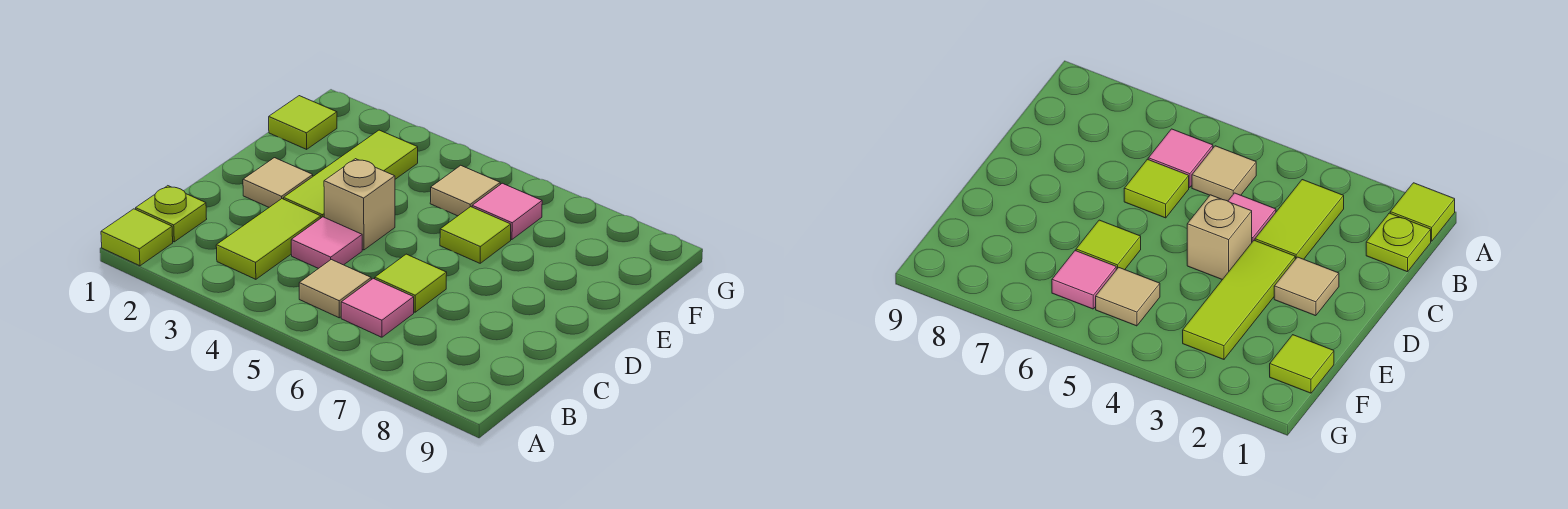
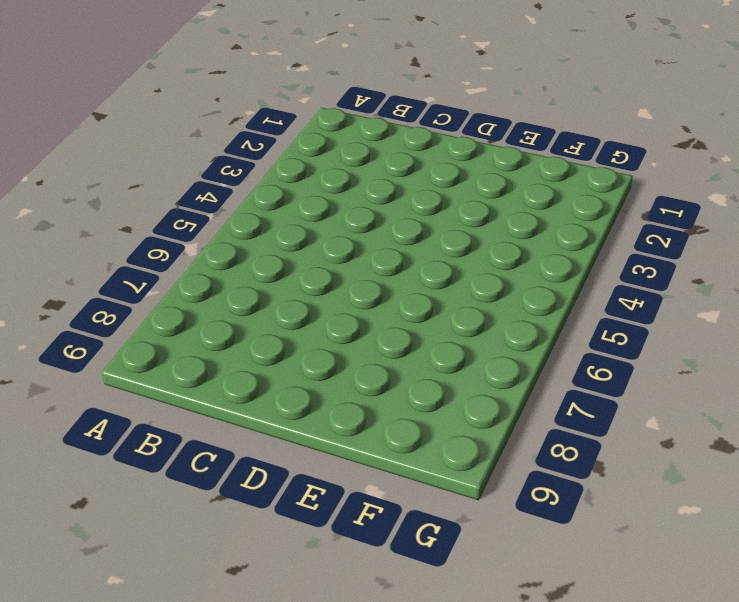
none -> lime tile A1 level 1
none -> lime plate B1 level 1
none -> lime tile B3:C3 level 1

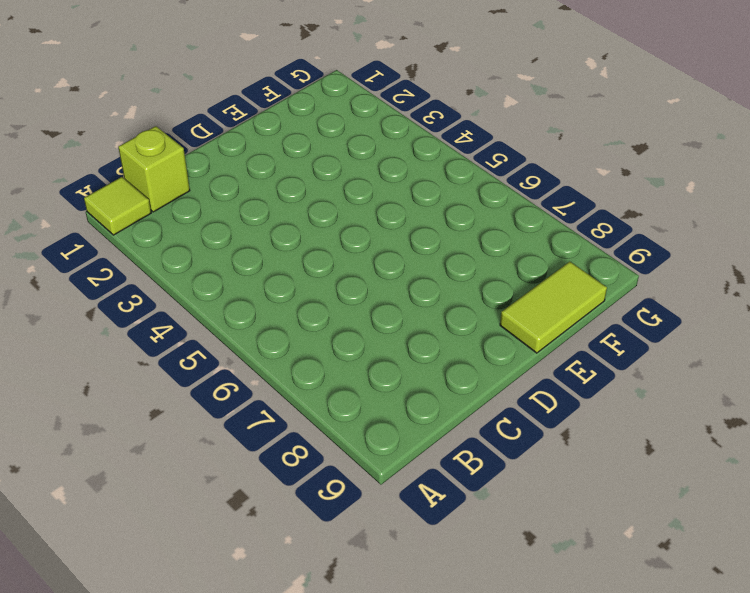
lime brick B1 level 1 -> lime plate B1 level 1
lime tile E9:F9 level 1 -> lime tile B3:C3 level 1
none -> tan tile B5 level 1
none -> pink tile B6 level 1
none -> pink tile C4 level 1

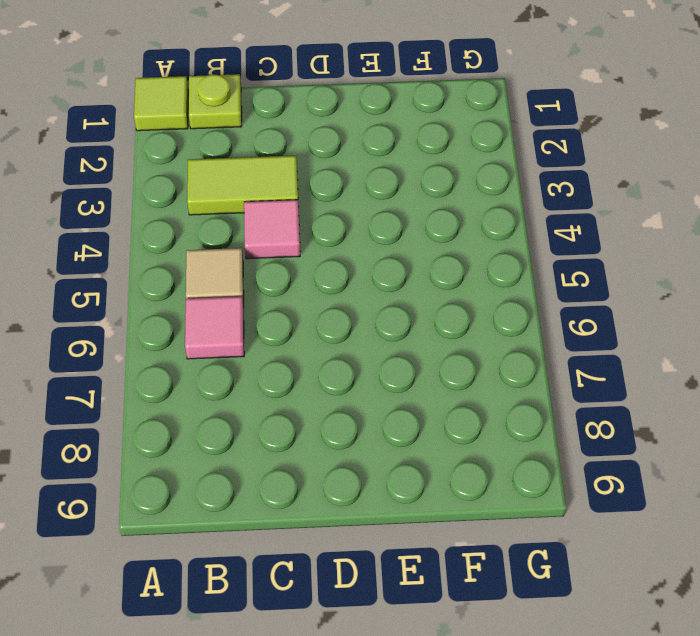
none -> lime tile C6 level 1
none -> tan tile D2 level 1
none -> lime tile D3:F3 level 1

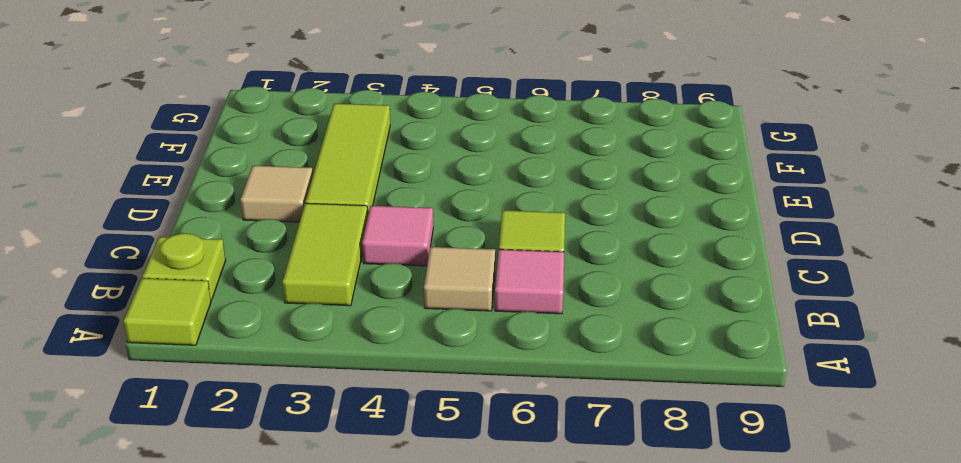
none -> tan brick D4 level 1
none -> lime tile E6 level 1
none -> lime tile F1 level 1

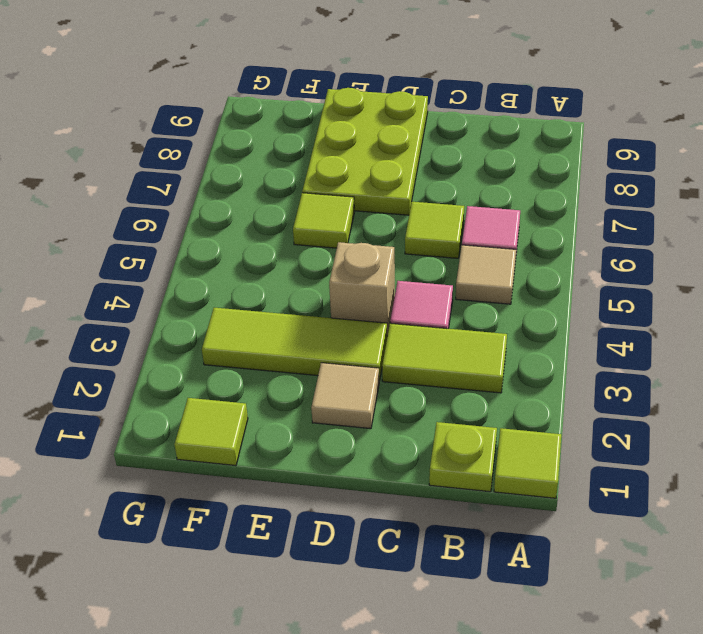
lime plate D7:E9 level 1 -> none
none -> tan tile F5 level 1
none -> pink tile F6 level 1

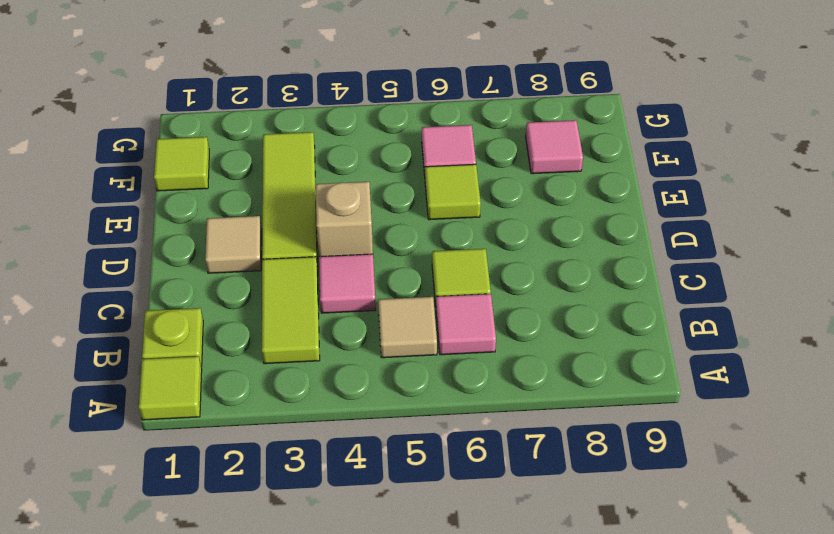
pink tile F8 level 1 -> none
none -> tan tile F5 level 1

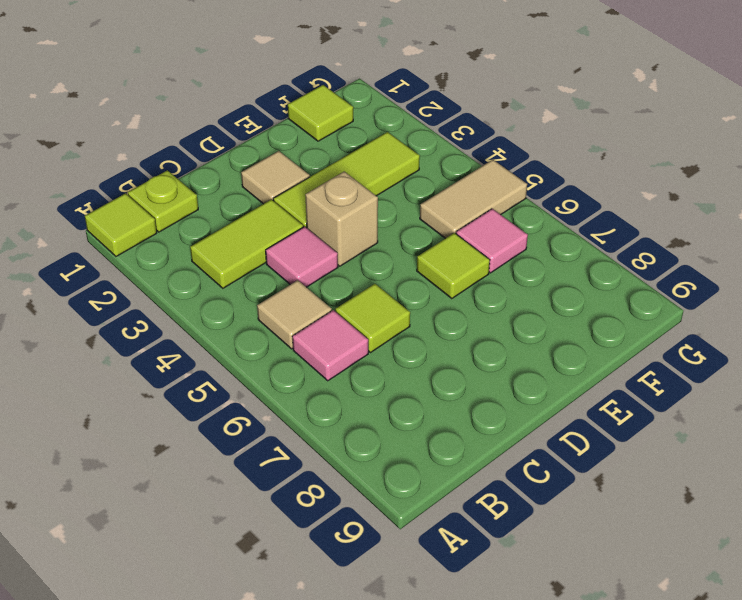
tan tile F5:G5 level 1 -> tan tile F5 level 1

